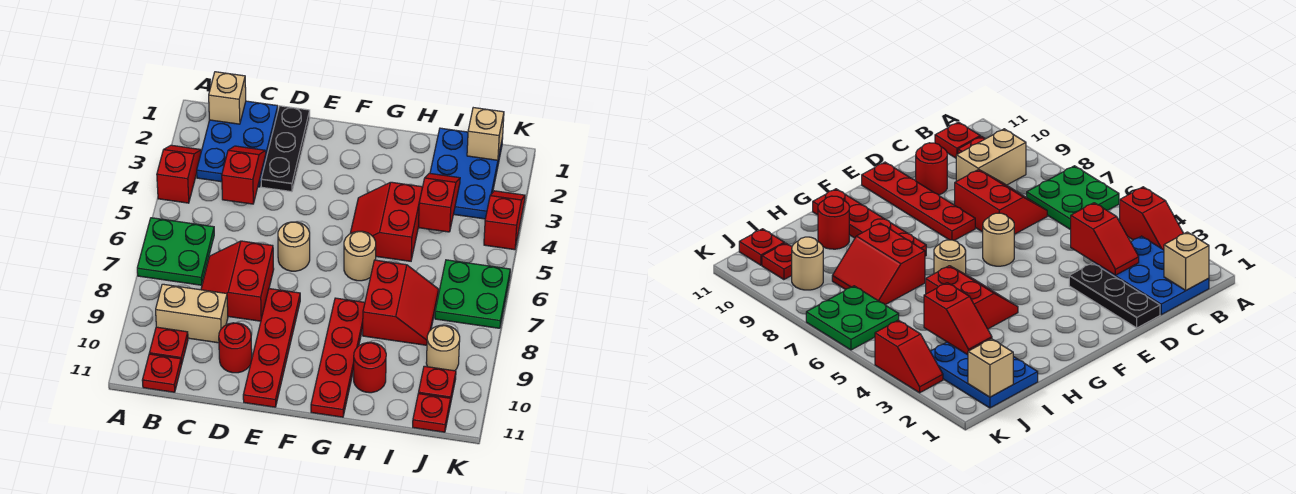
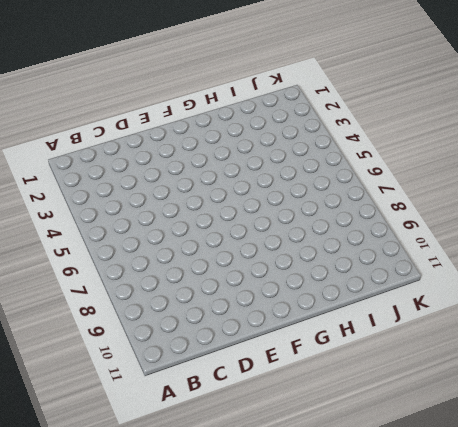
none -> red slope A3:A4 level 1 top 4
none -> green plate A6:B7 level 1
none -> blue plate B1:C3 level 1

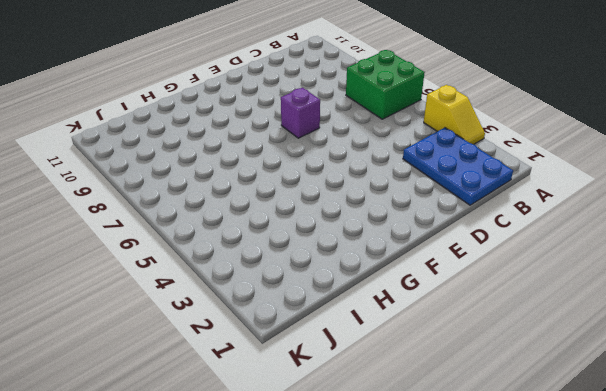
yellow slope A3:A4 level 1 top 4 -> red slope A3:A4 level 1 top 4
green brick A6:B7 level 1 -> green plate A6:B7 level 1
purple brick E7 level 1 -> none
none -> tan brick B9:C9 level 1
none -> red plate B10 level 1
none -> red plate B11 level 1

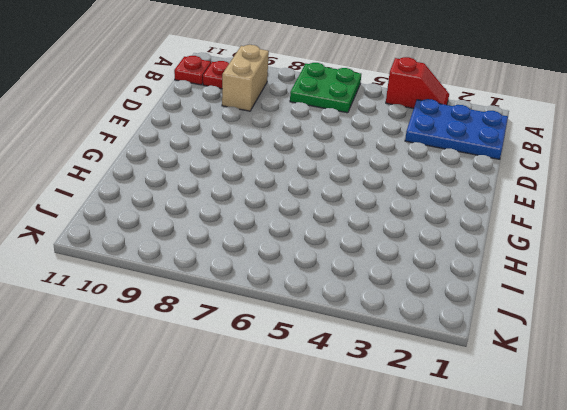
none -> red slope C7:D8 level 1 top D
none -> black plate D1:D3 level 1
none -> red round brick D10 level 1

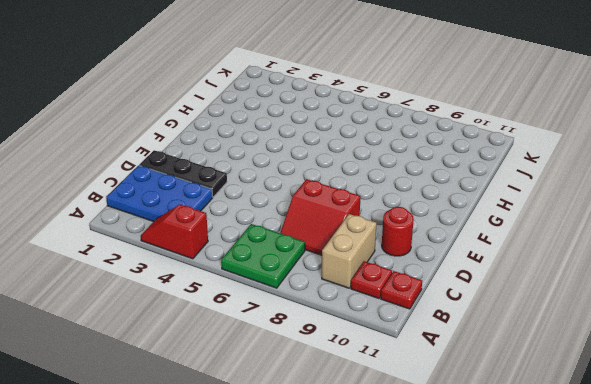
none -> tan round brick E6 level 1
none -> red plate E8:E11 level 1
none -> red slope G4:H5 level 1 top H

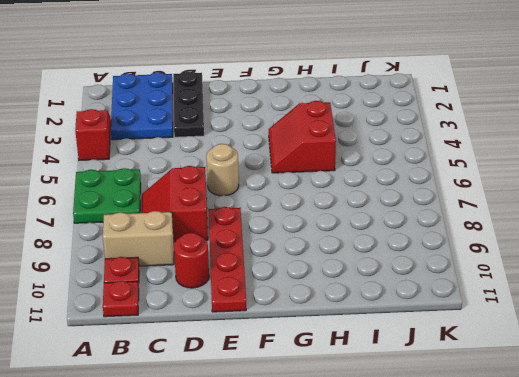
none -> tan round brick G6 level 1
none -> red plate G8:G11 level 1
none -> red slope H7:I8 level 1 top H

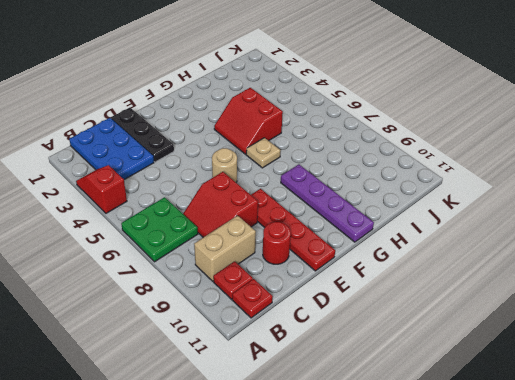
tan plate G6 level 1 -> tan round brick G6 level 1
purple plate G8:G11 level 1 -> red plate G8:G11 level 1
none -> red slope H7:I8 level 1 top H
none -> red round brick H10 level 1
none -> blue plate I1:J3 level 1

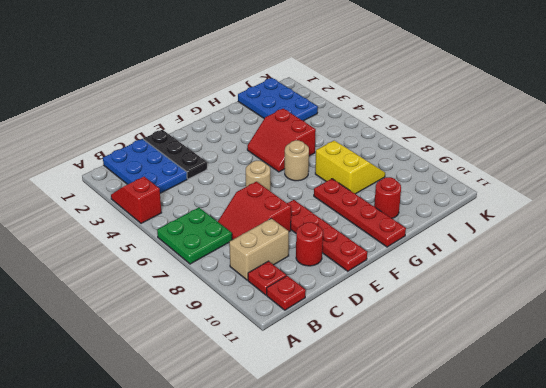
yellow slope H7:I8 level 1 top H -> red slope H7:I8 level 1 top H
none -> green plate J6:K7 level 1
none -> tan round brick J9 level 1
none -> red plate J10 level 1

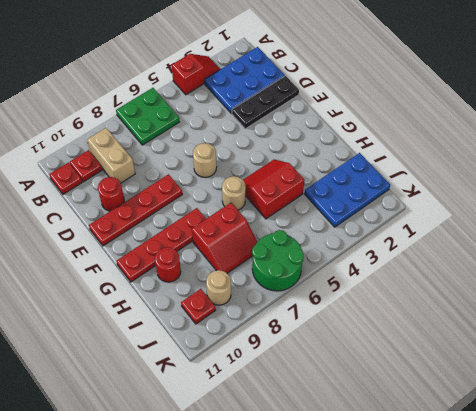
green round brick J6:K7 level 1 -> green plate J6:K7 level 1
none -> red slope C7:D8 level 1 top D
none -> red plate J11 level 1
none -> red slope K3:K4 level 1 top 4

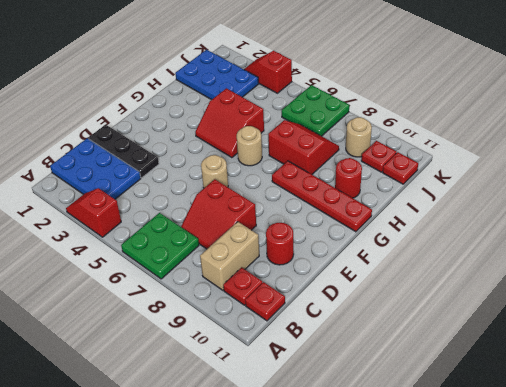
none -> red plate E8:E11 level 1
none -> tan brick B1 level 2
none -> red slope C3:C4 level 2 top 4

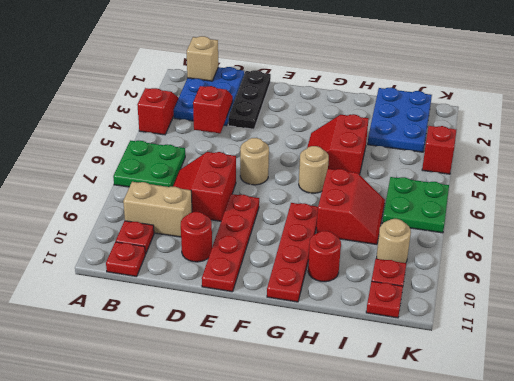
none -> red slope I3:I4 level 2 top 4
none -> tan brick J1 level 2

